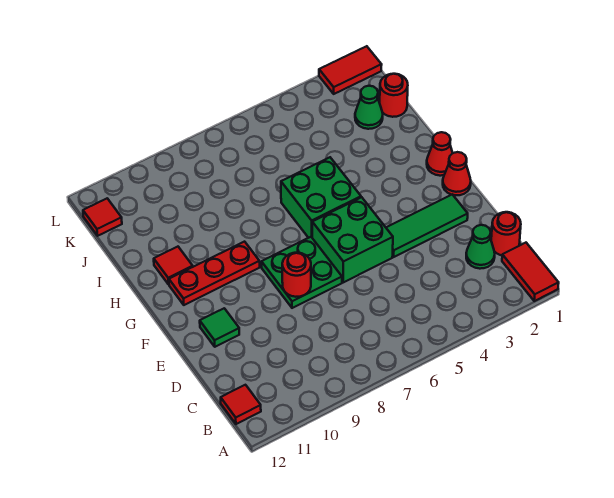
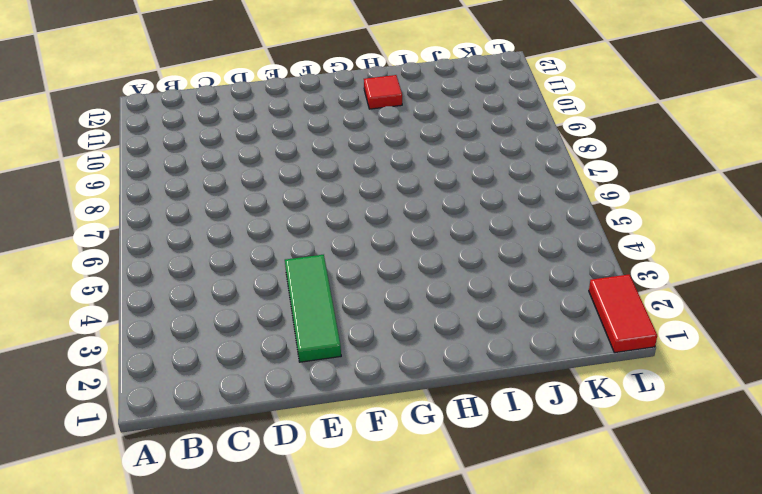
none -> red tile A1:B1 level 1
none -> red tile B12 level 1
none -> red round brick C1 level 1

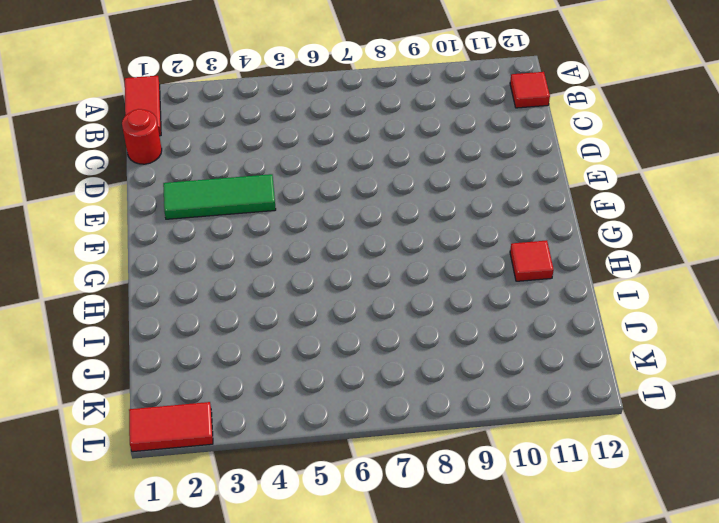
none -> green cone C2 level 1
none -> green brick E5:F6 level 1
none -> green plate E7:F8 level 1

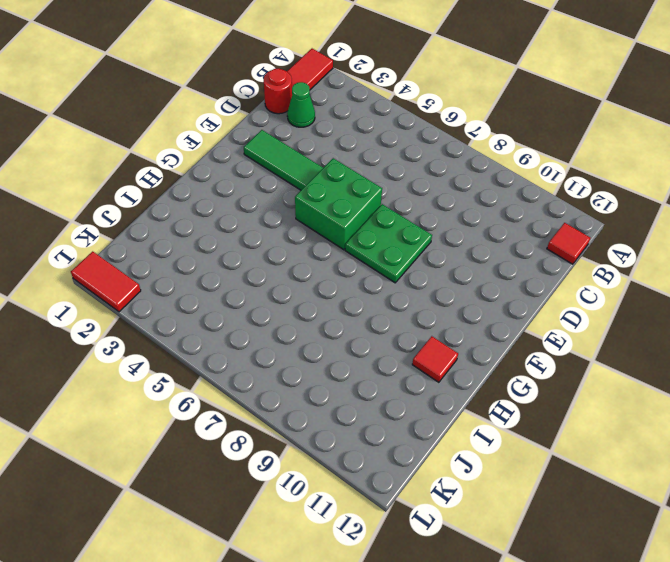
none -> green tile E11 level 1
none -> red cone F1 level 1
none -> red cone G1 level 1

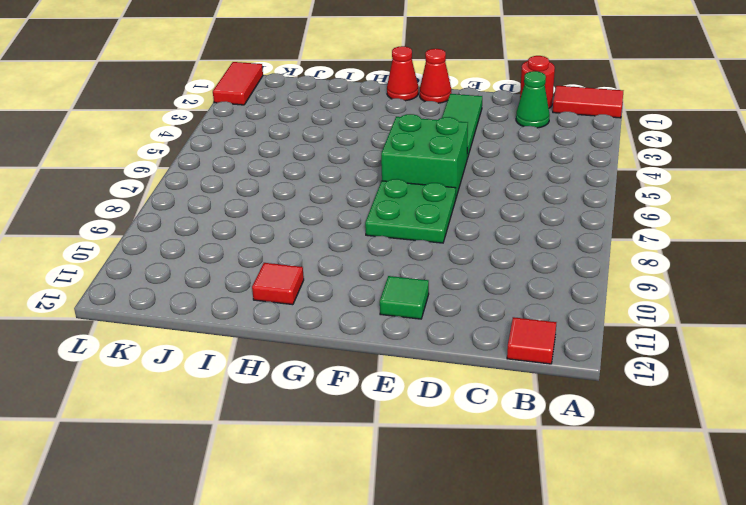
none -> green brick G5:H6 level 1
none -> red plate G9:G11 level 1
none -> red round brick J1 level 1

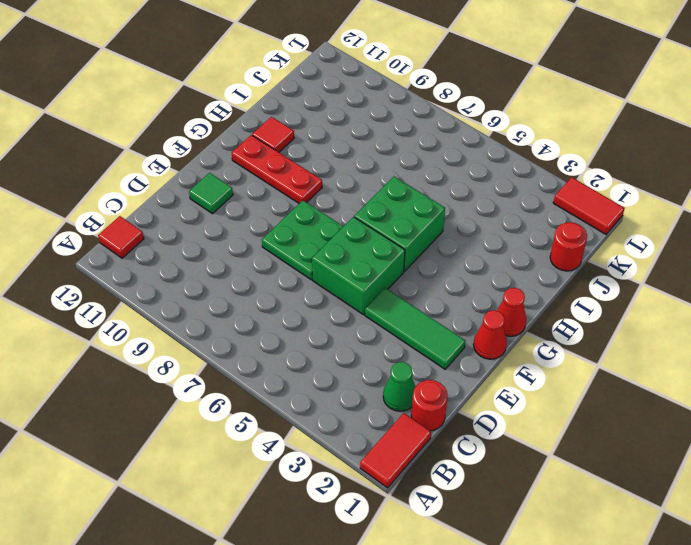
none -> green cone J2 level 1
none -> red tile K12 level 1
none -> red round brick E8 level 2

